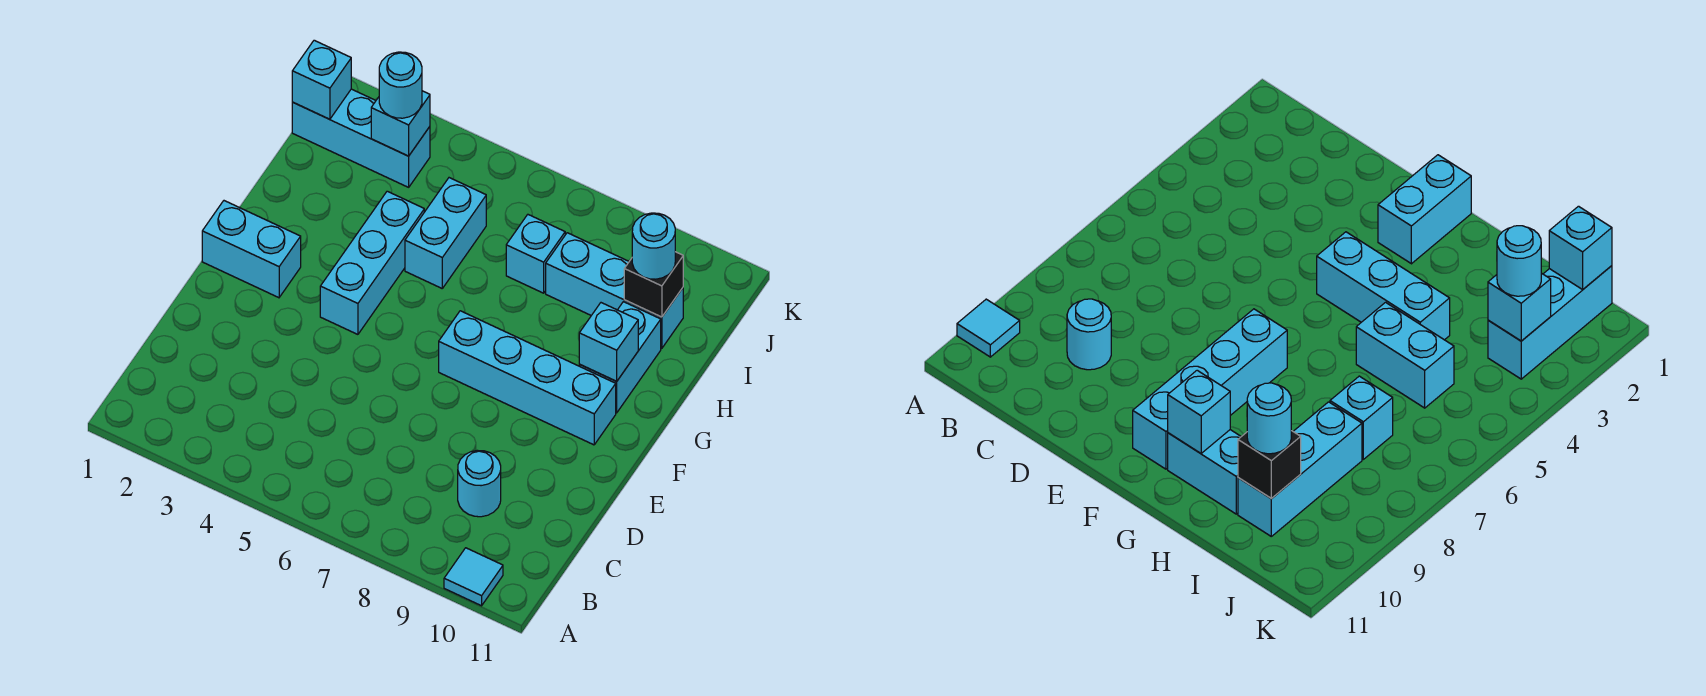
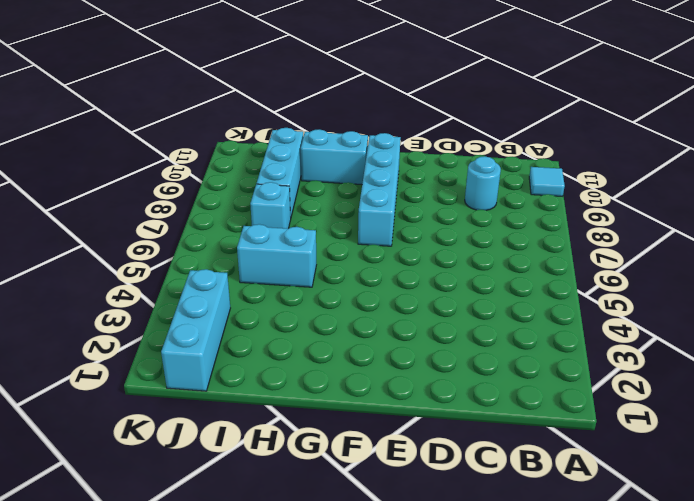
none -> cyan brick F1:F2 level 1
none -> cyan brick F4:H4 level 1
none -> cyan brick G10 level 2

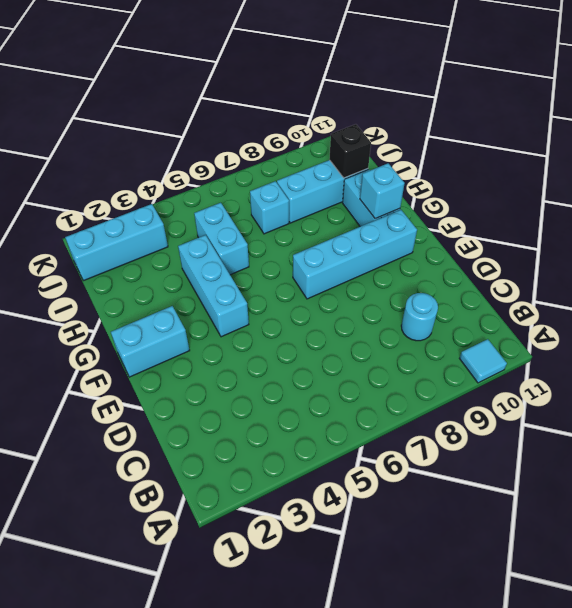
none -> cyan brick J1 level 2
none -> cyan brick J3 level 2
none -> cyan round brick I10 level 3

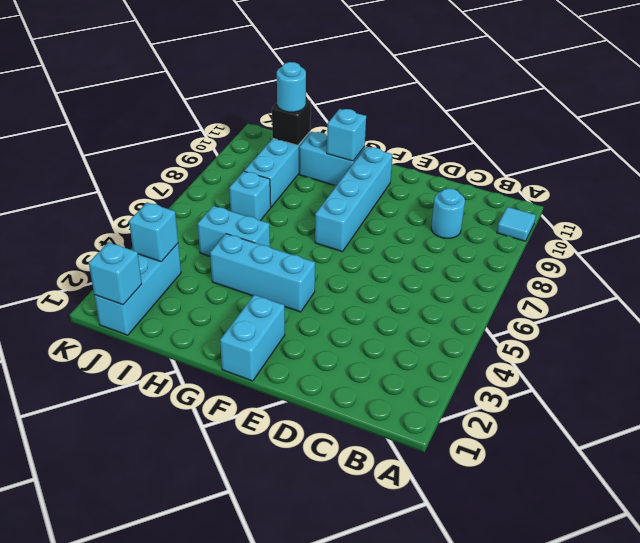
none -> cyan round brick J3 level 3

